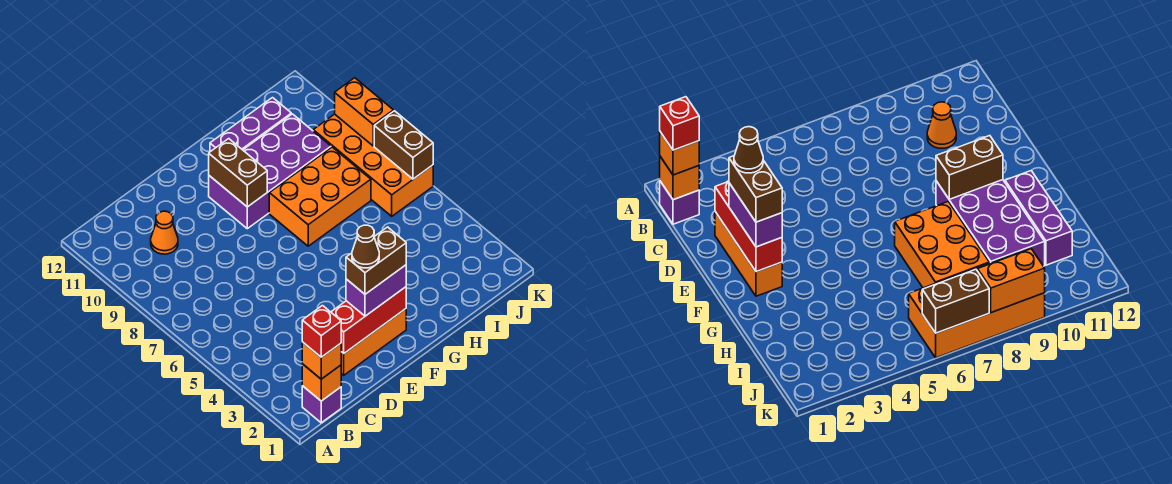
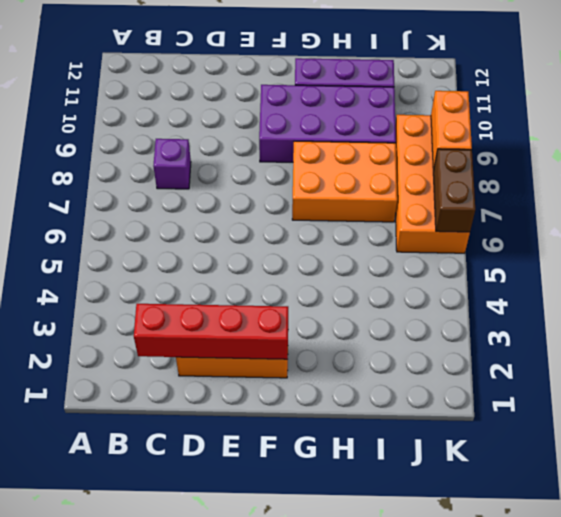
red brick C2:F2 level 2 -> red brick D2:F2 level 2
purple brick C8 level 1 -> purple brick B1 level 1
none -> orange cone C10 level 1
none -> orange brick B1 level 2
none -> brown brick F9:F10 level 2

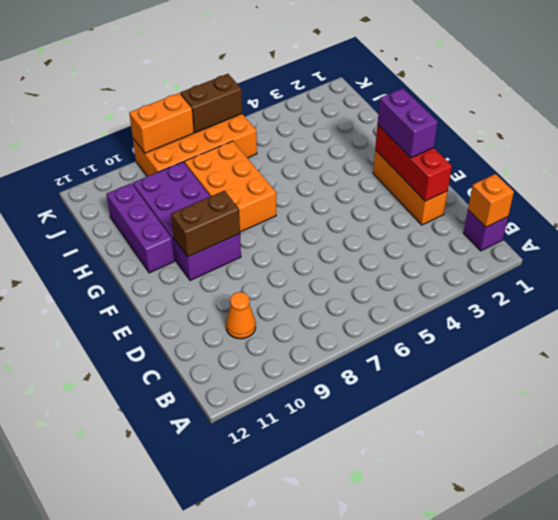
none -> orange brick B1 level 3
none -> red brick B1 level 4
none -> brown brick E2:F2 level 4

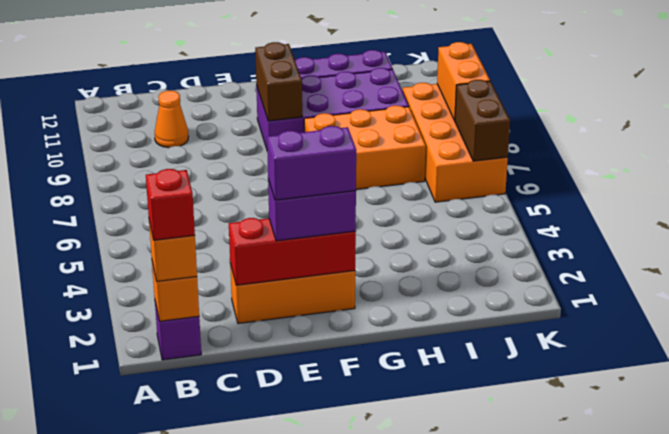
purple brick E2:F2 level 4 -> brown brick E2:F2 level 4
none -> brown cone E2 level 5

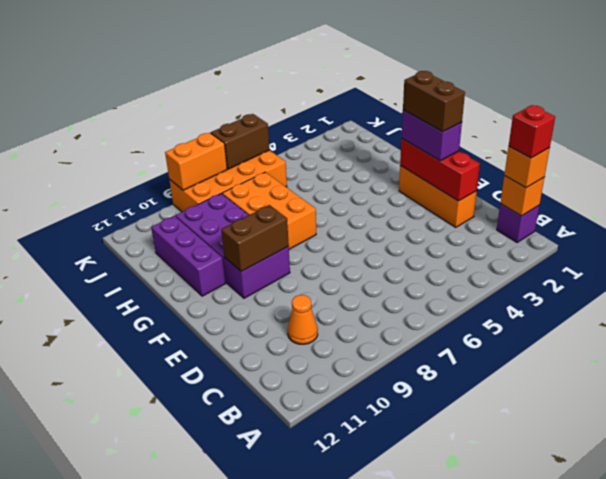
none -> brown cone E2 level 5

